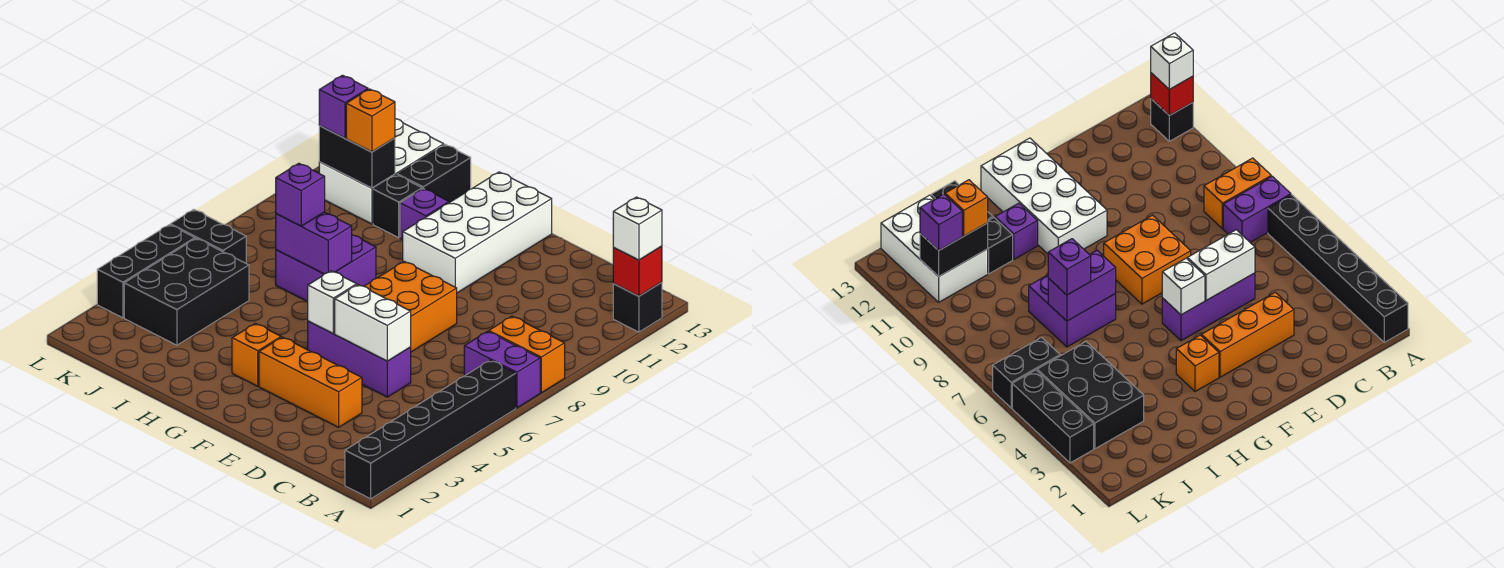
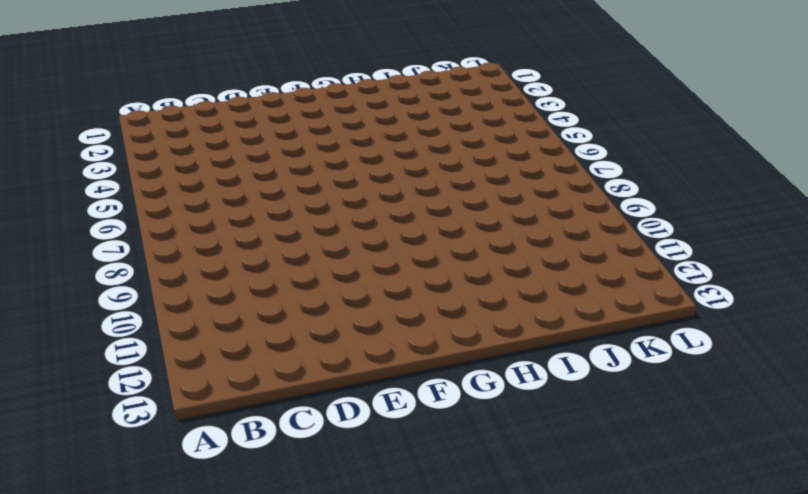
none -> black brick A1:A6 level 1
none -> purple brick A7:B7 level 1
none -> orange brick A8:B8 level 1

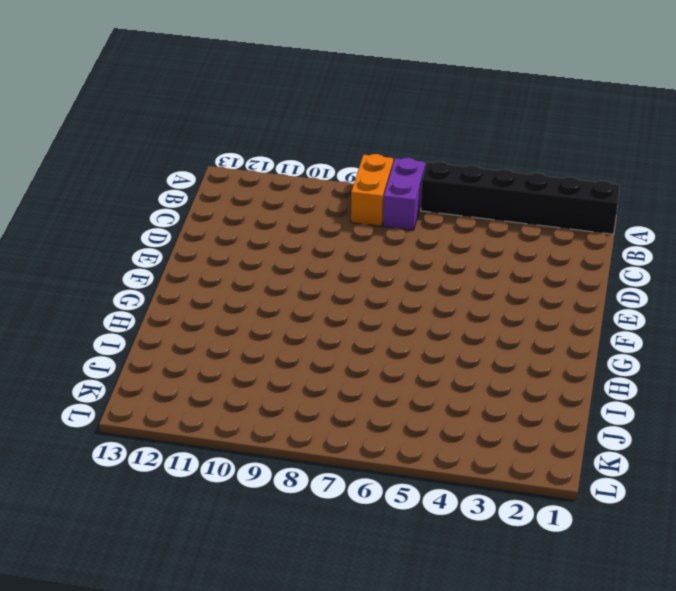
none -> black brick A12 level 1
none -> orange brick D3:F3 level 1
none -> purple brick D5:F5 level 1

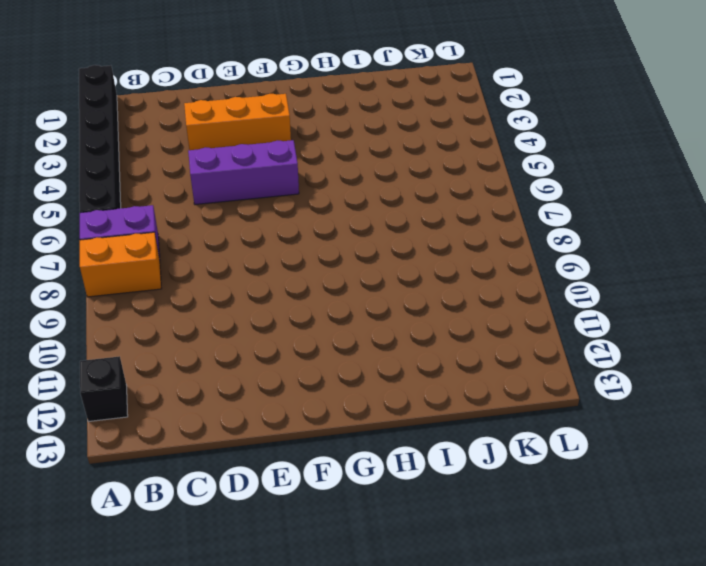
none -> orange brick E7:F8 level 1
none -> white brick F10:G13 level 1
none -> orange brick G3 level 1

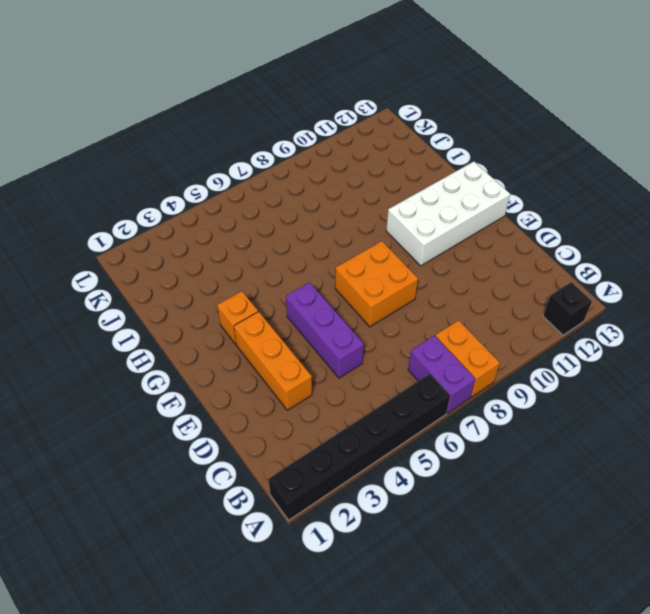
none -> purple brick H7:I8 level 1
none -> purple brick H11 level 1
none -> black brick I11 level 1

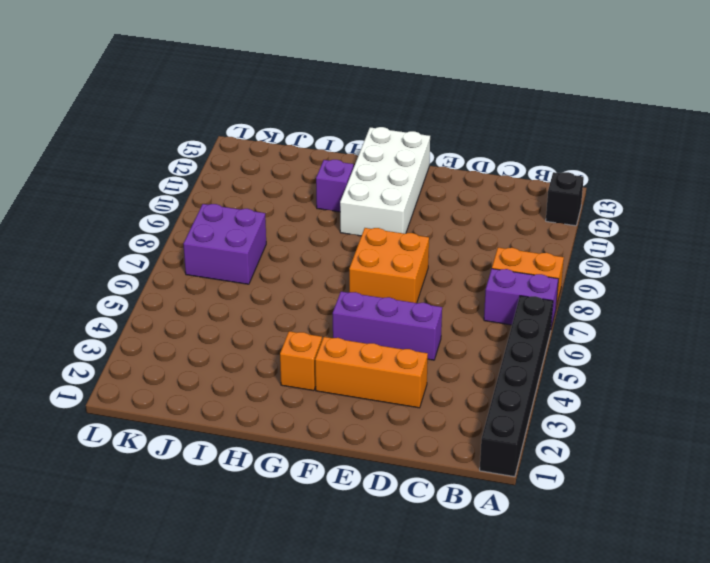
purple brick J7:K8 level 1 -> purple brick H7:I8 level 1
none -> black brick I11 level 1
none -> black brick I12:I13 level 1
none -> black brick J3:K5 level 1

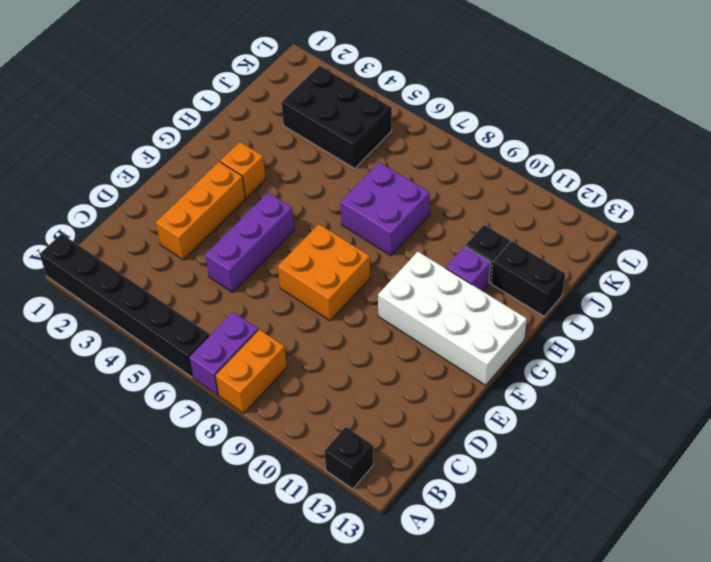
none -> white brick J11:K13 level 1
none -> black brick K6:L6 level 1
none -> black brick L3:L5 level 1

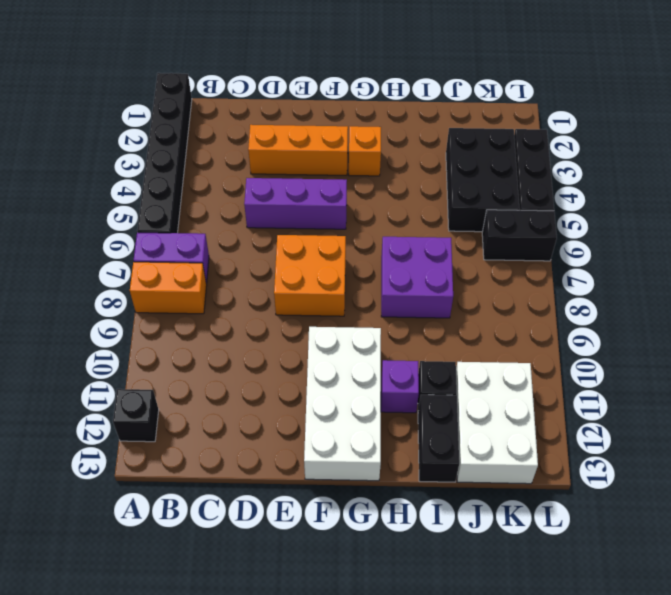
none -> red brick A12 level 2
none -> white brick D5:E5 level 2
none -> white brick F5 level 2

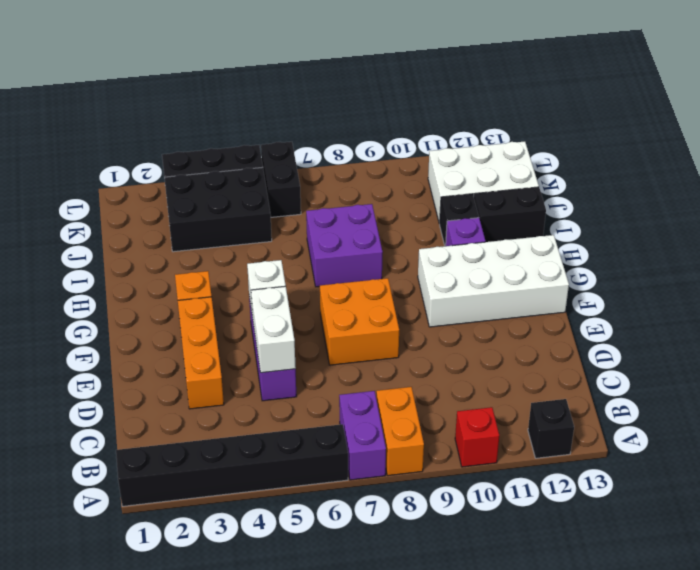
red brick A10 level 1 -> red brick A12 level 2
none -> purple brick H7:I7 level 2
none -> black brick J11:K11 level 2
none -> white brick A12 level 3

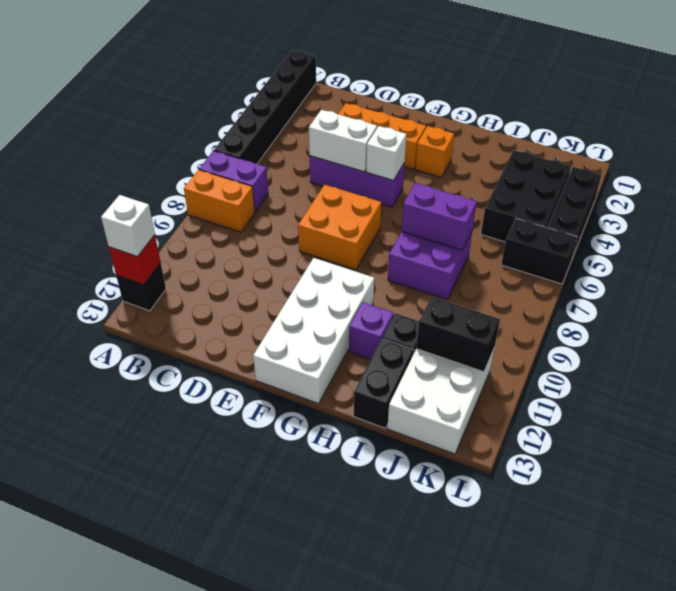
none -> purple brick I7 level 3
none -> orange brick J11 level 3
none -> purple brick K11 level 3

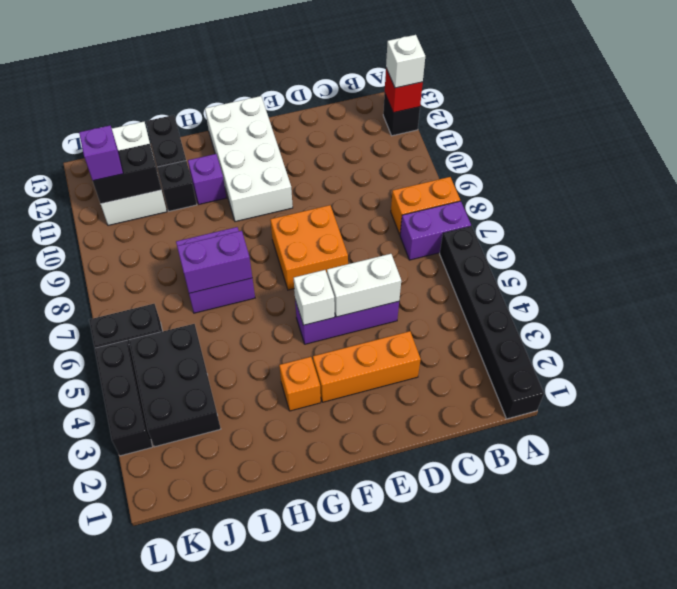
none -> purple brick I7 level 3
none -> orange brick J11 level 3

